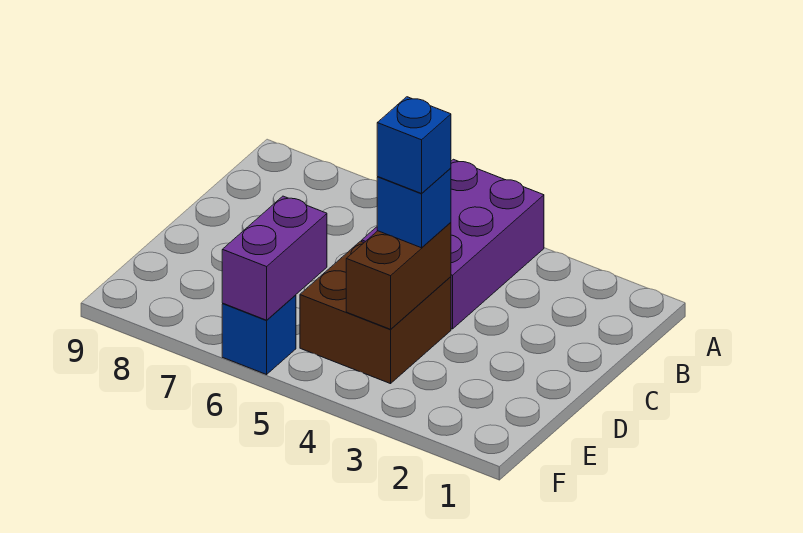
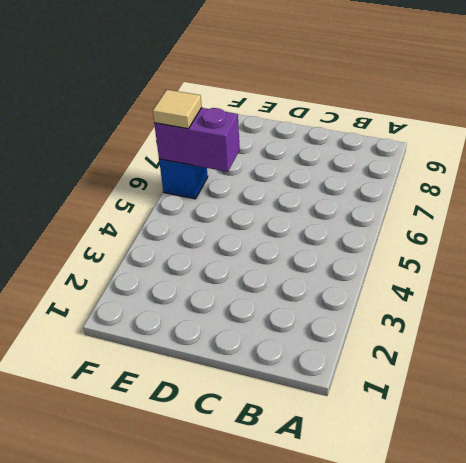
tan tile F6 level 3 -> none
none -> purple brick A4:C5 level 1
none -> brown brick D4:E5 level 1

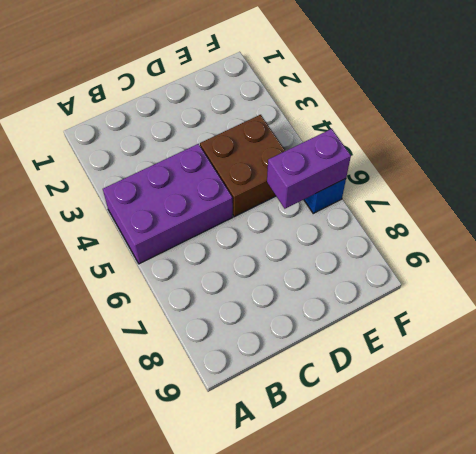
none -> brown brick D4:E4 level 2
none -> blue brick D4 level 3

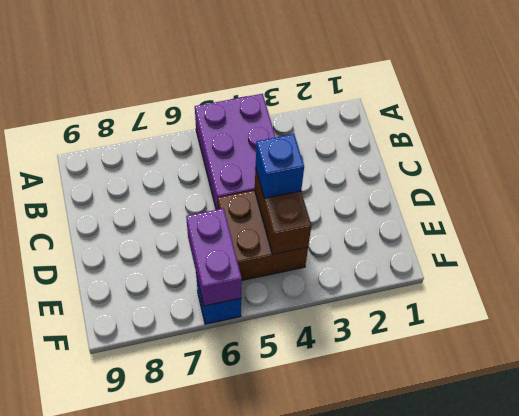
none -> blue brick D4 level 4

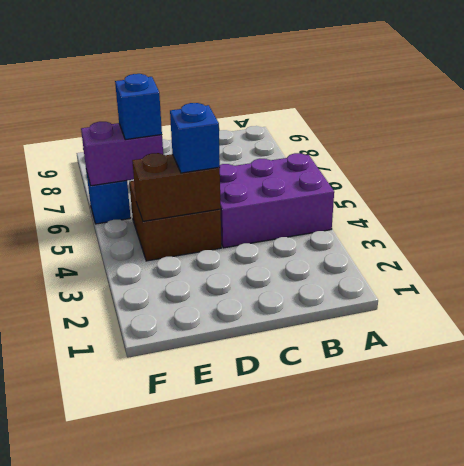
blue brick E6 level 3 -> blue brick D4 level 4

